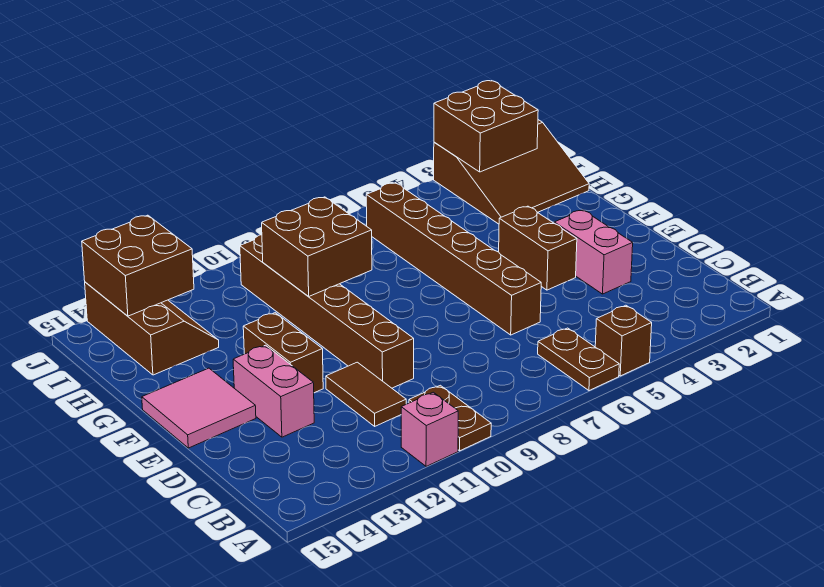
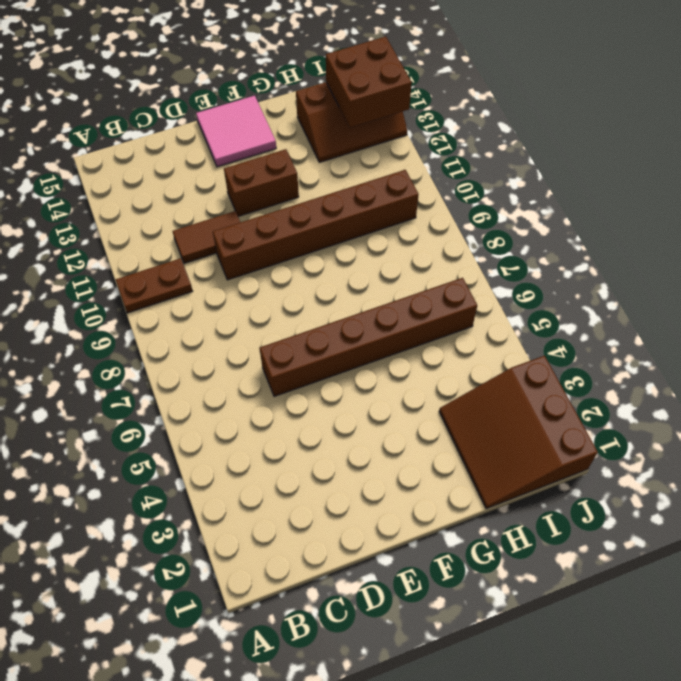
none -> brown brick A5 level 1
none -> brown plate A6:B6 level 1
none -> pink brick A11 level 1

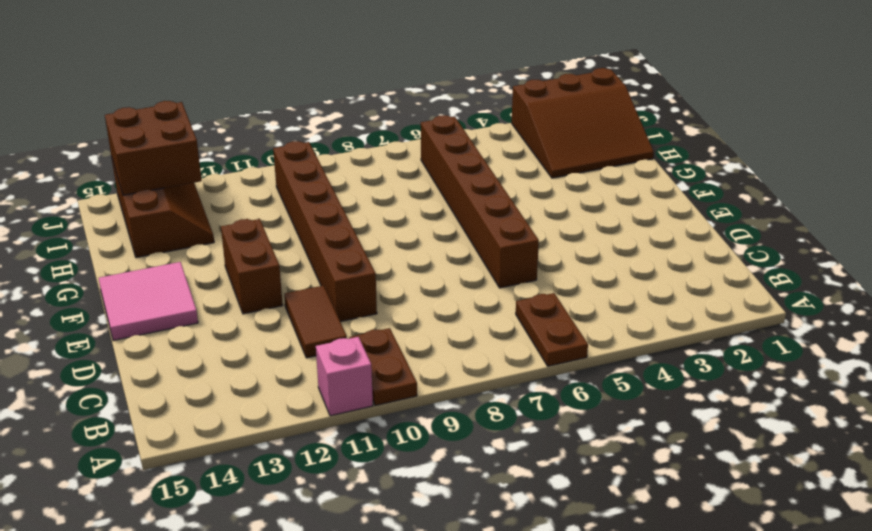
none -> brown brick A5 level 1
none -> pink brick D3:E3 level 1
none -> pink brick D13:E13 level 1

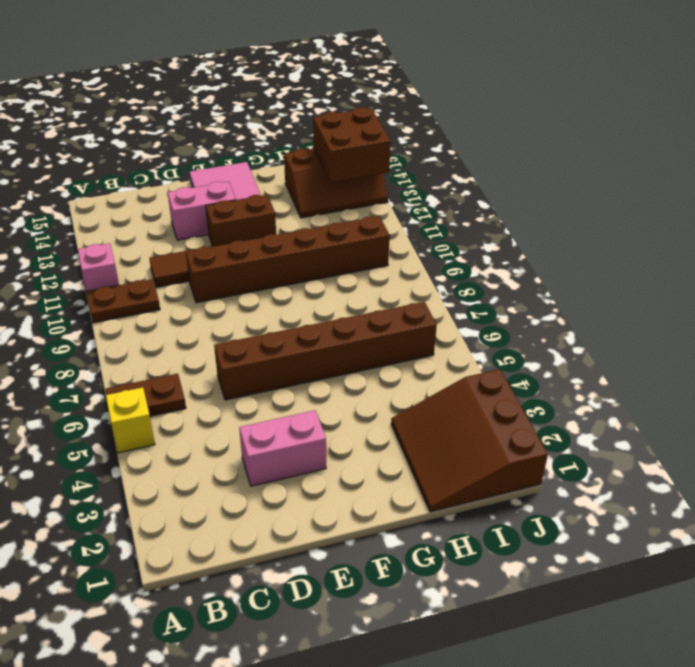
yellow brick A5 level 1 -> brown brick A5 level 1
none -> brown brick E4:F4 level 1
none -> brown brick G9:H10 level 2
none -> brown brick I2:J3 level 2

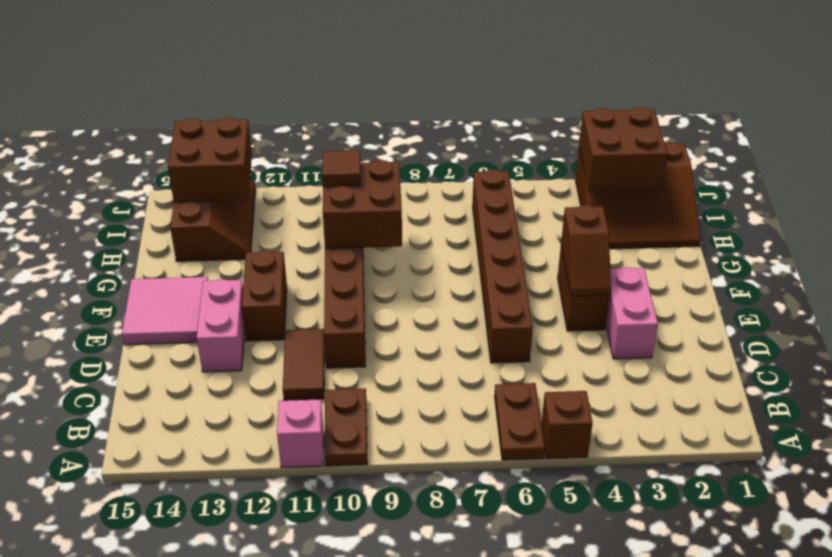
brown slope E4:F4 level 2 top F -> none
brown tile H10 level 3 -> none

